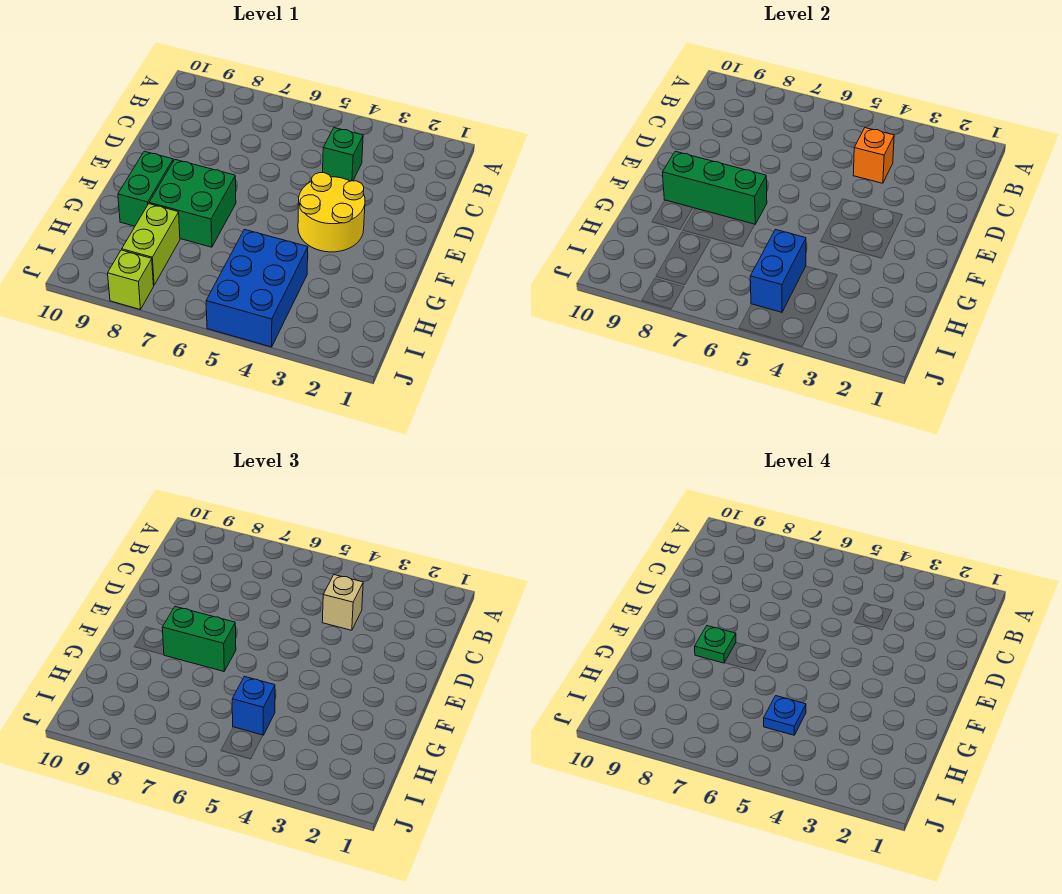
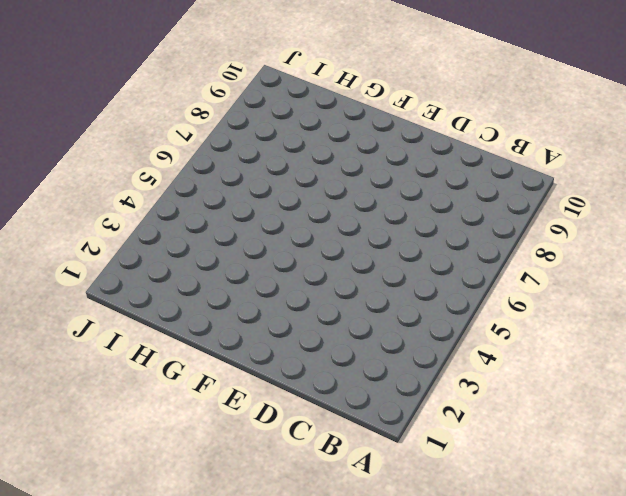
none -> green brick C4 level 1
none -> yellow round brick E3:F4 level 1
none -> green brick F7:G8 level 1

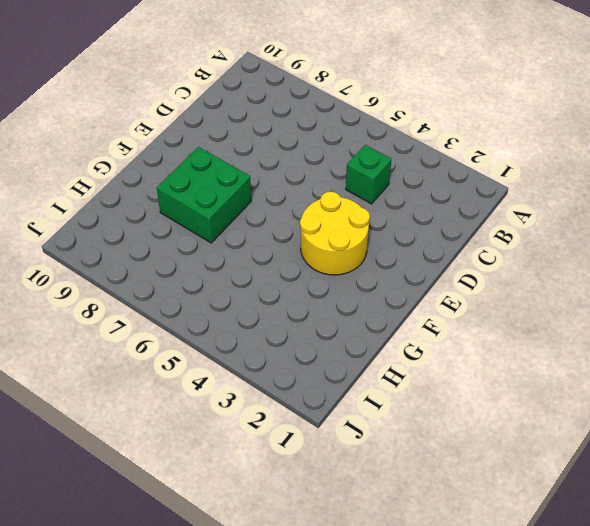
none -> green brick F9:G9 level 1
none -> blue brick H4:J5 level 1
none -> lime brick H8:I8 level 1

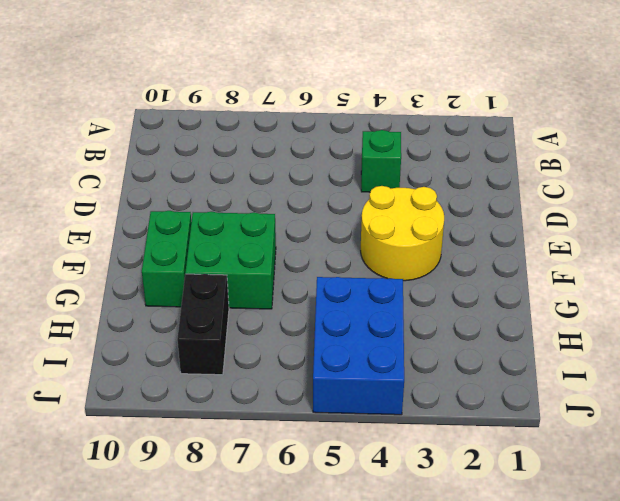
black brick H8:I8 level 1 -> lime brick H8:I8 level 1
none -> lime brick J8 level 1
none -> orange brick C4 level 2
none -> green brick F7:F9 level 2

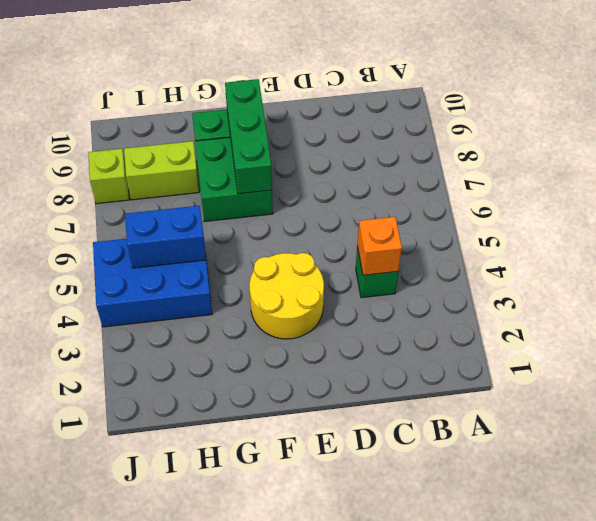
none -> tan brick C4 level 3
none -> green brick F7:F8 level 3
none -> blue brick H5 level 3

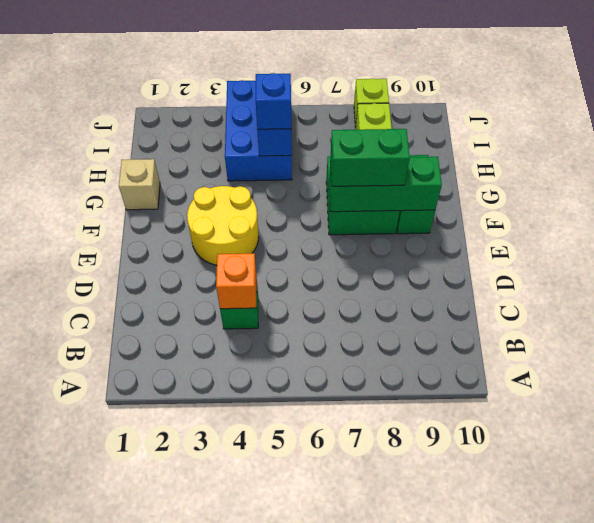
tan brick G1 level 1 -> tan brick C4 level 3
none -> green plate F8 level 4
none -> blue plate H5 level 4

